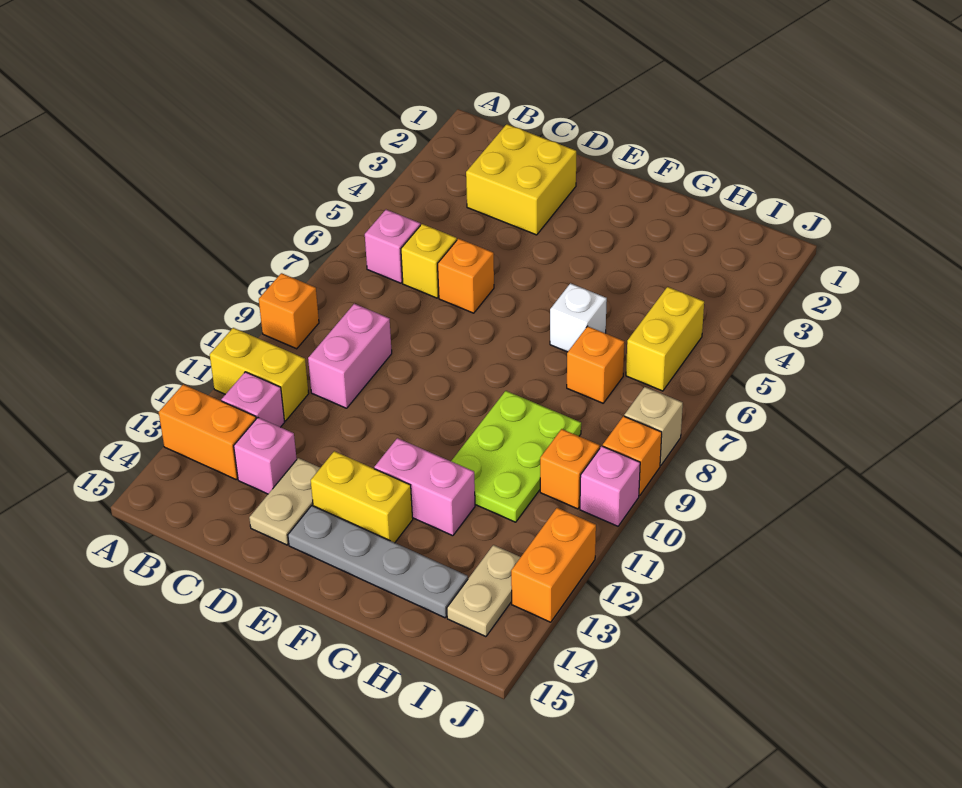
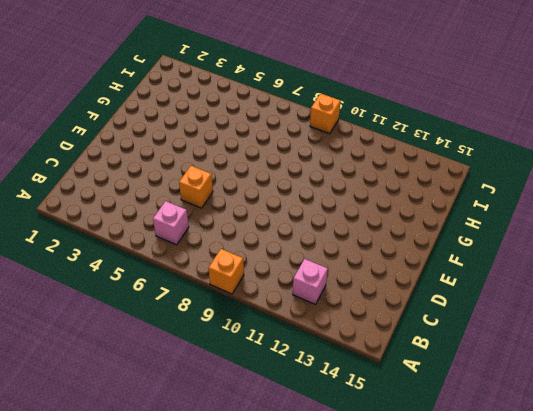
none -> yellow brick A11:B11 level 1
none -> orange brick A13:B13 level 1
none -> yellow brick C2:D3 level 1

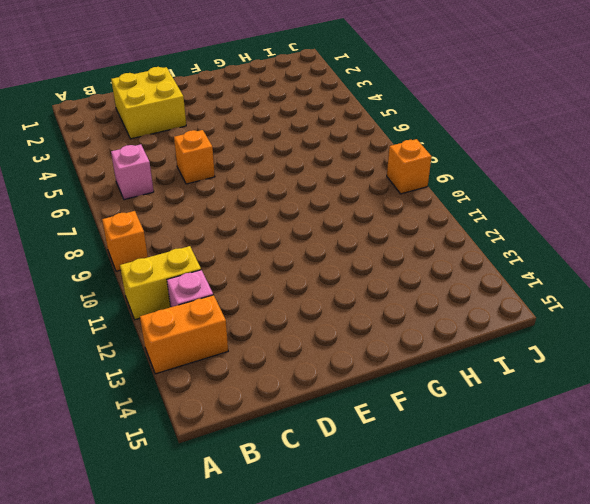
none -> yellow brick C6 level 1
none -> pink brick C9:C10 level 1
none -> pink brick C13 level 1

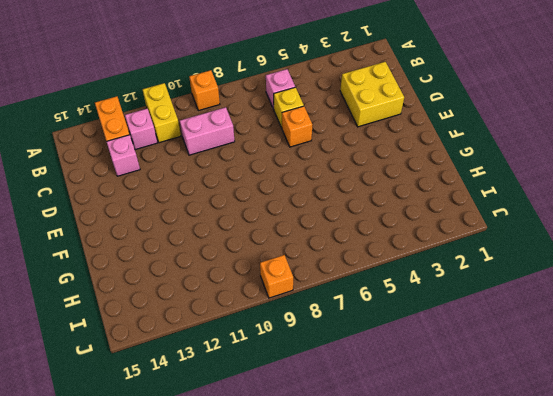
none -> tan plate D13:D14 level 1
none -> yellow brick E13:F13 level 1
none -> grey plate E14:H14 level 1

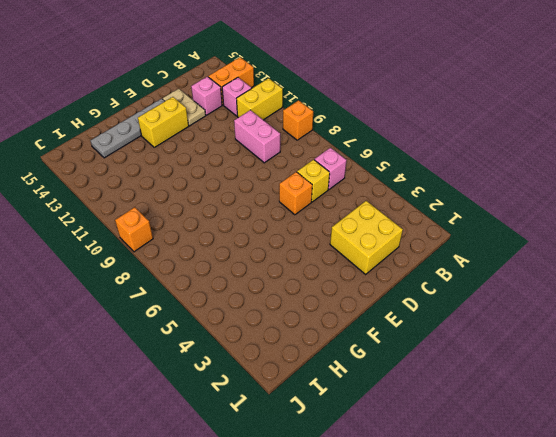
none -> pink brick F12:G12 level 1
none -> white brick G6 level 1
none -> lime plate G9:H11 level 1

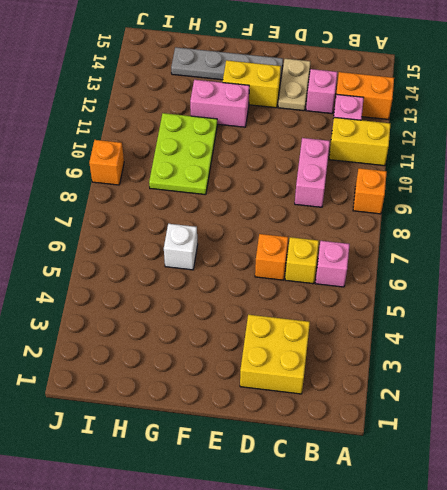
none -> orange brick H7 level 1
none -> yellow brick I5:I6 level 1
none -> orange brick I10 level 1

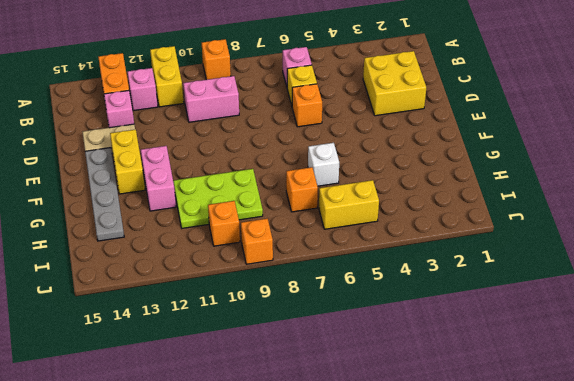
none -> tan plate I13:I14 level 1
none -> tan brick J8 level 1
none -> pink brick J10 level 1

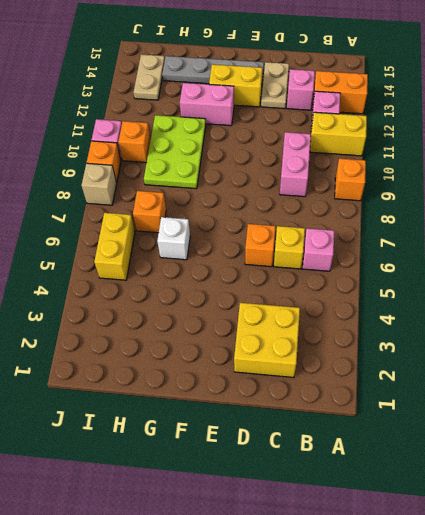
none -> orange brick J12:J13 level 1

